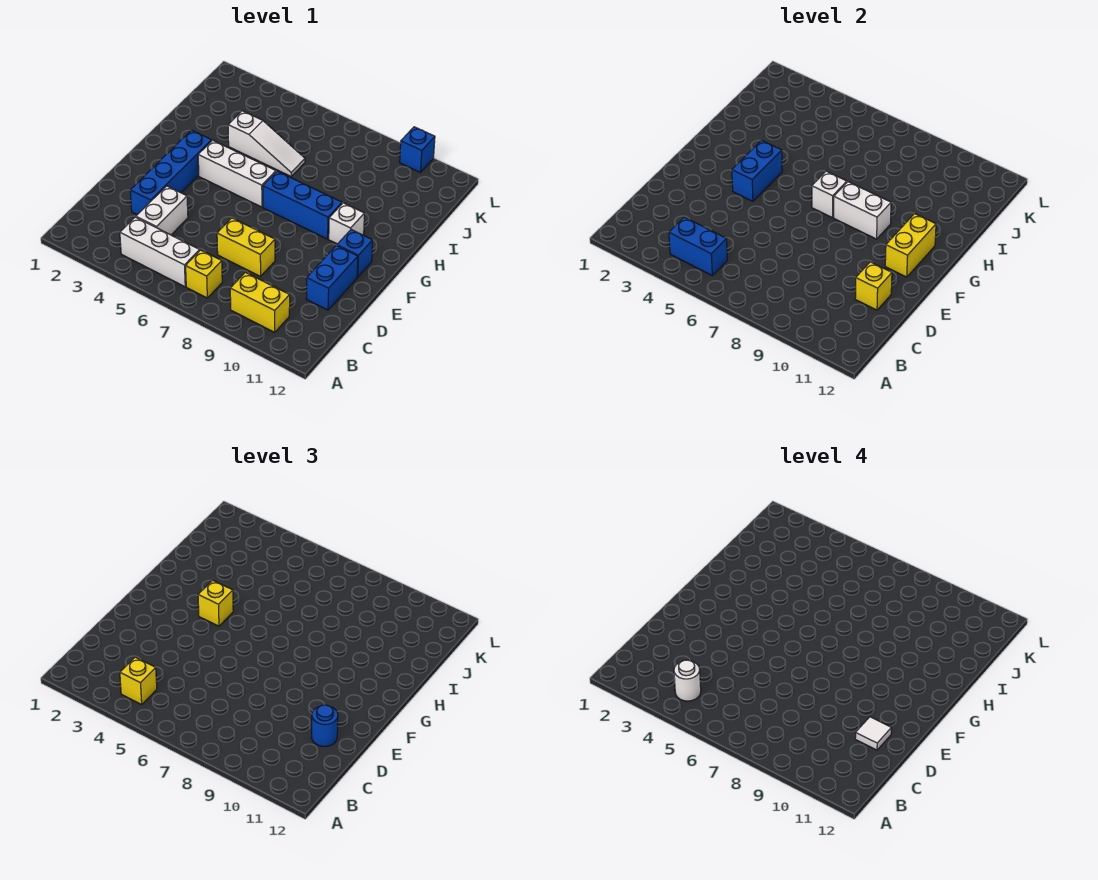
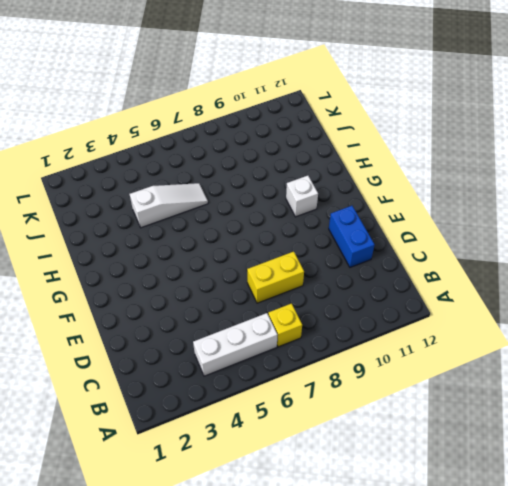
none -> yellow brick B9:B10 level 1
none -> white brick C4:D4 level 1
none -> blue brick D3:G3 level 1

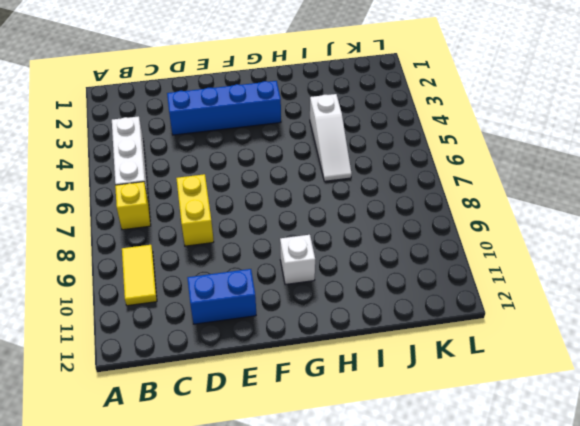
yellow tile B9:B10 level 1 -> yellow brick B9:B10 level 1
none -> white brick C4:D4 level 1
none -> blue brick F11 level 1
none -> white brick G4:G6 level 1

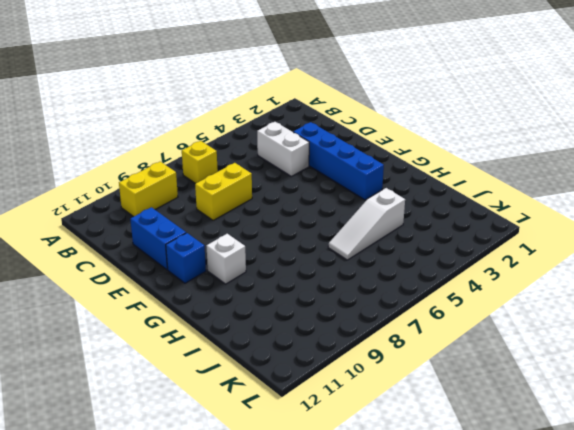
none -> white brick B4:B6 level 1
none -> white brick G4:G6 level 1
none -> blue brick G7:G9 level 1

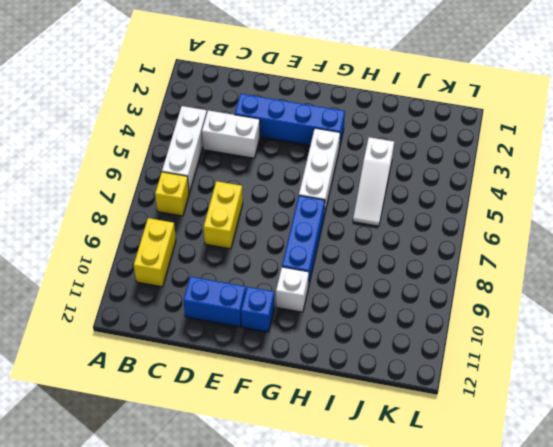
none -> blue brick L10 level 1
none -> blue brick B4:B5 level 2
none -> yellow brick D11 level 2

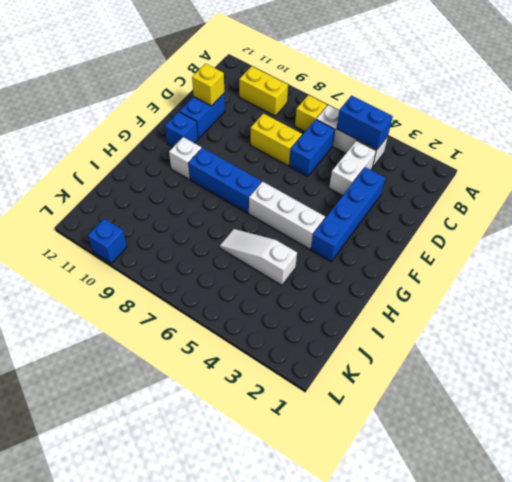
blue brick C6:D6 level 1 -> blue brick F4:G4 level 2
none -> yellow brick F11:G11 level 2
none -> white brick G7 level 2
none -> white brick G8:G9 level 2

